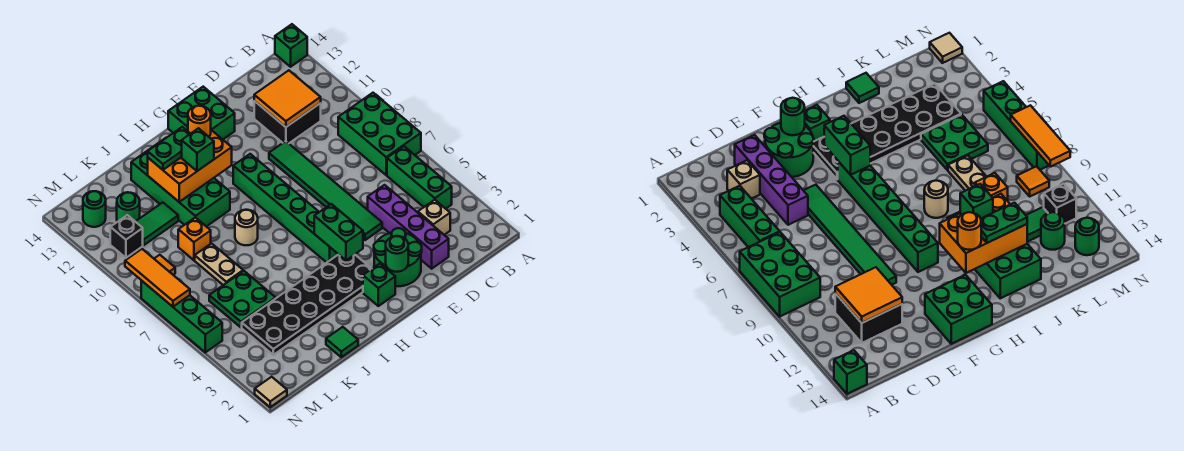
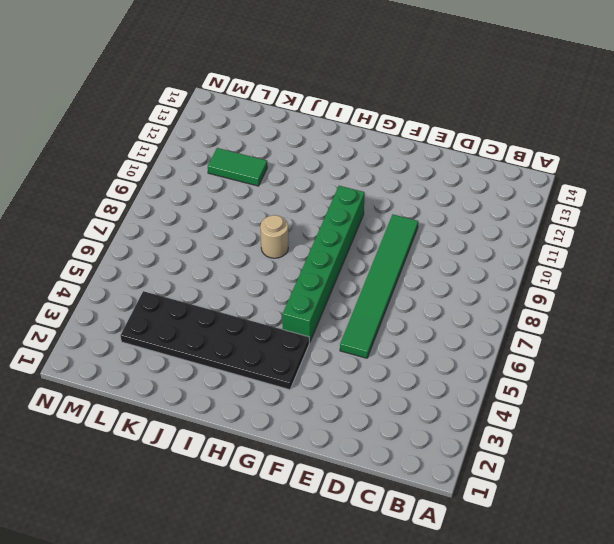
none -> green brick A7:B9 level 1
none -> green brick A14 level 1
none -> green brick B4:B6 level 1
none -> tan brick C3 level 1

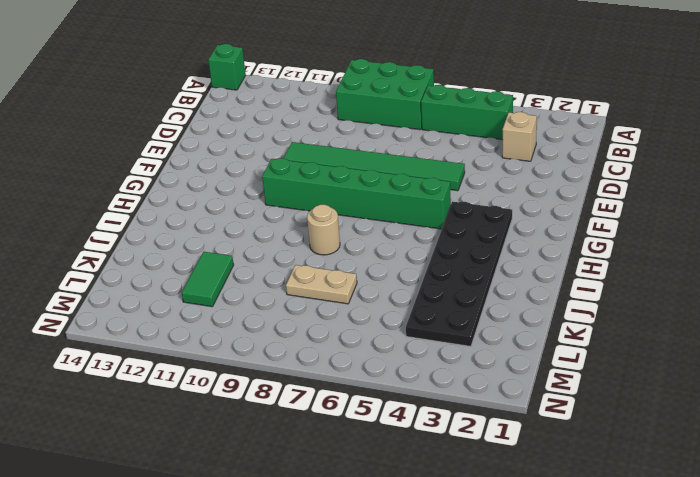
none -> black brick C11:D12 level 1
none -> purple brick D2:D5 level 1
none -> green round brick E2:F3 level 1
none -> green brick F13:G14 level 1

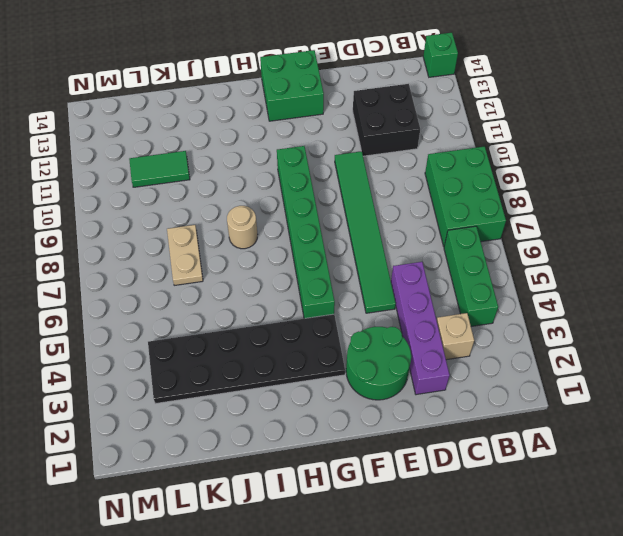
none -> green brick G2 level 1
none -> green brick I10:J13 level 1
none -> green tile J1 level 1
none -> green plate K5:L6 level 1

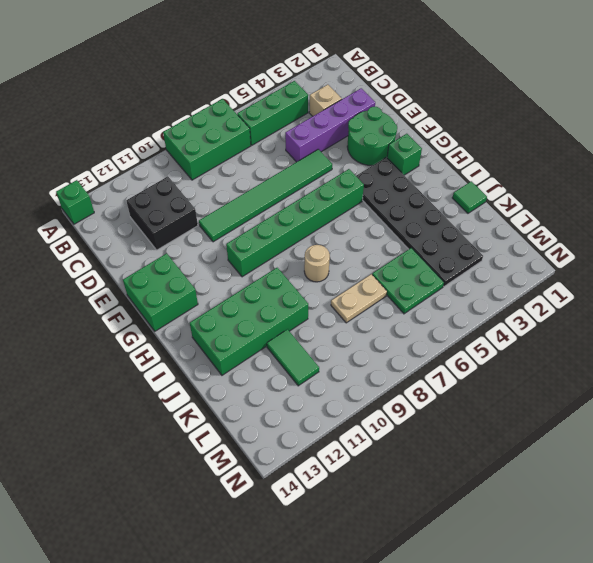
none -> orange brick K9 level 1
none -> green round brick L12 level 1
none -> orange tile M9 level 1
none -> black brick M11 level 1

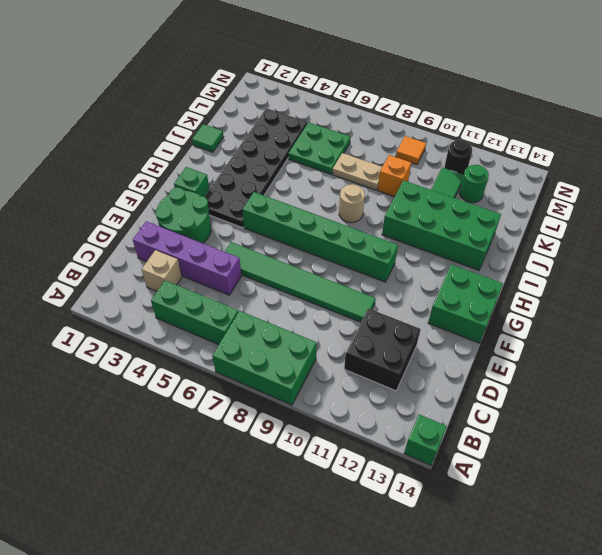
black round brick M11 level 1 -> black brick M11 level 1
none -> green round brick M13 level 1
none -> tan tile N1 level 1
none -> green brick N5:N8 level 1
none -> orange tile C11:D12 level 2

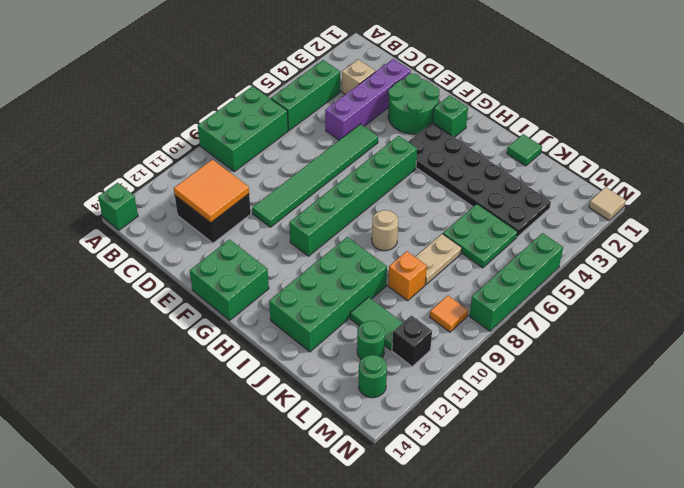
none -> green round brick F2 level 2
none -> green brick G4:G5 level 2
none -> orange brick H11:J12 level 2
none -> orange tile N7:N9 level 2

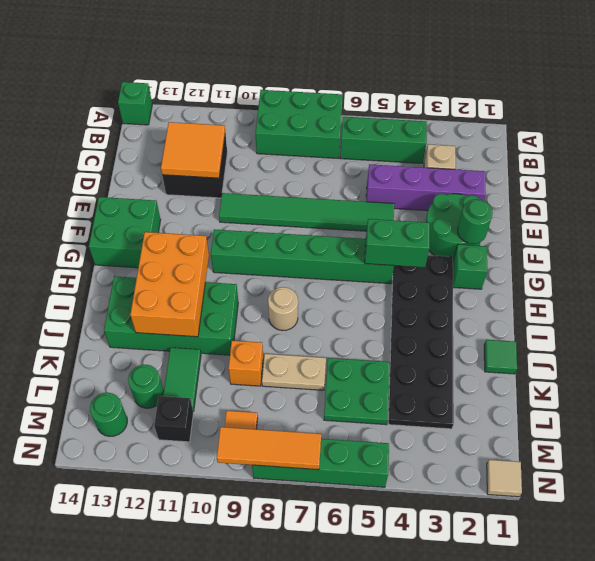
none -> orange round brick H12 level 3
none -> green brick I11 level 3
none -> green plate I12:J12 level 3

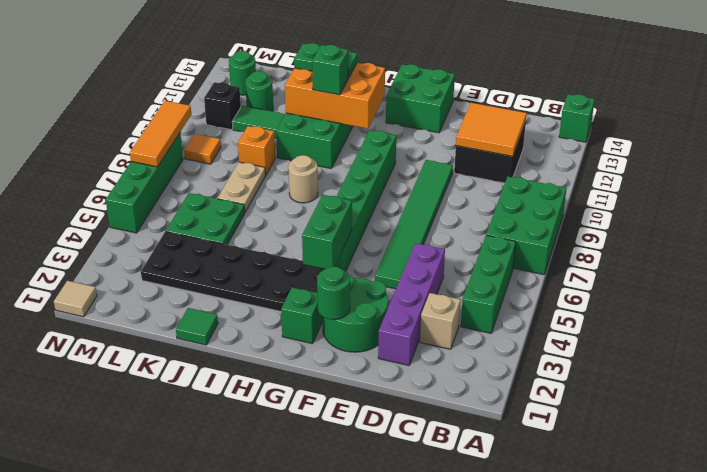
none -> orange round brick H12 level 3

